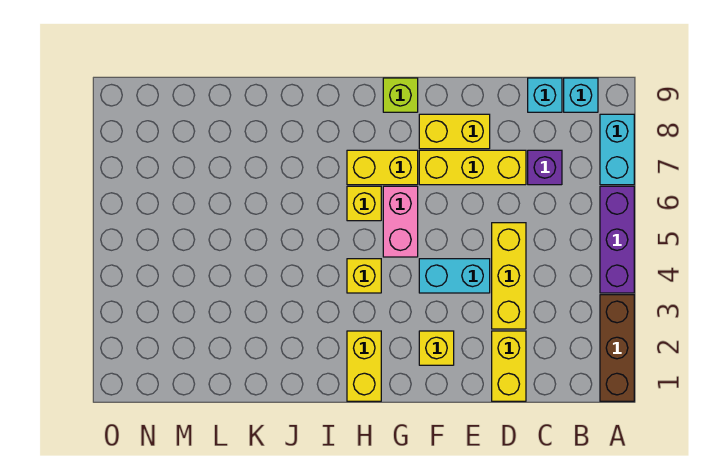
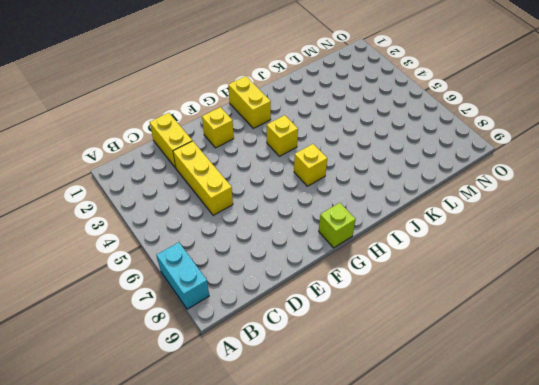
none -> brown brick A1:A3 level 1
none -> purple brick A4:A6 level 1
none -> cyan brick B9 level 1

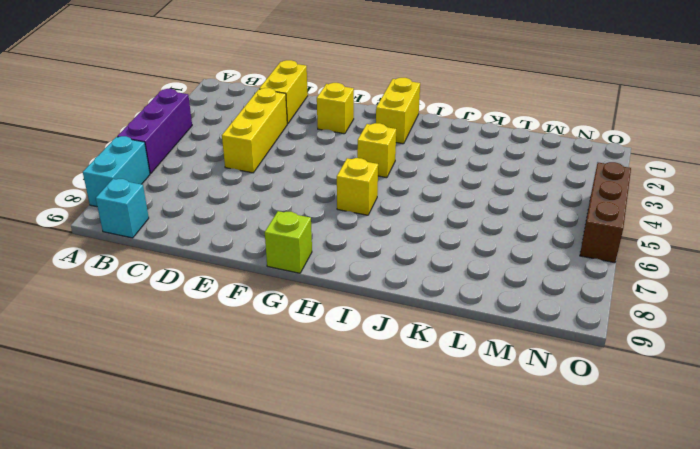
brown brick O4:O6 level 1 -> brown brick A1:A3 level 1
none -> purple brick C7 level 1
none -> cyan brick C9 level 1
none -> yellow brick D7:F7 level 1

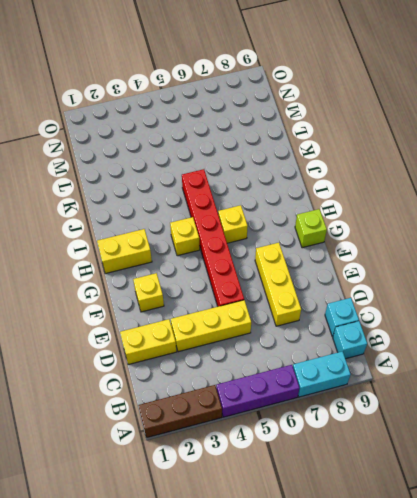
red brick E5:J5 level 1 -> pink brick G5:G6 level 1
none -> purple brick C7 level 1
none -> cyan brick E4:F4 level 1
none -> yellow brick E8:F8 level 1

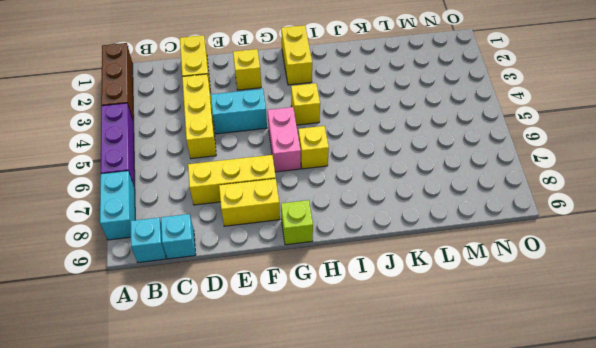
none -> purple brick C7 level 1
none -> yellow brick G7:H7 level 1

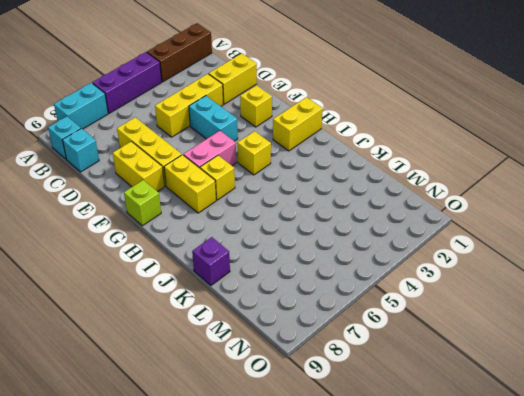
purple brick K9 level 1 -> purple brick C7 level 1

